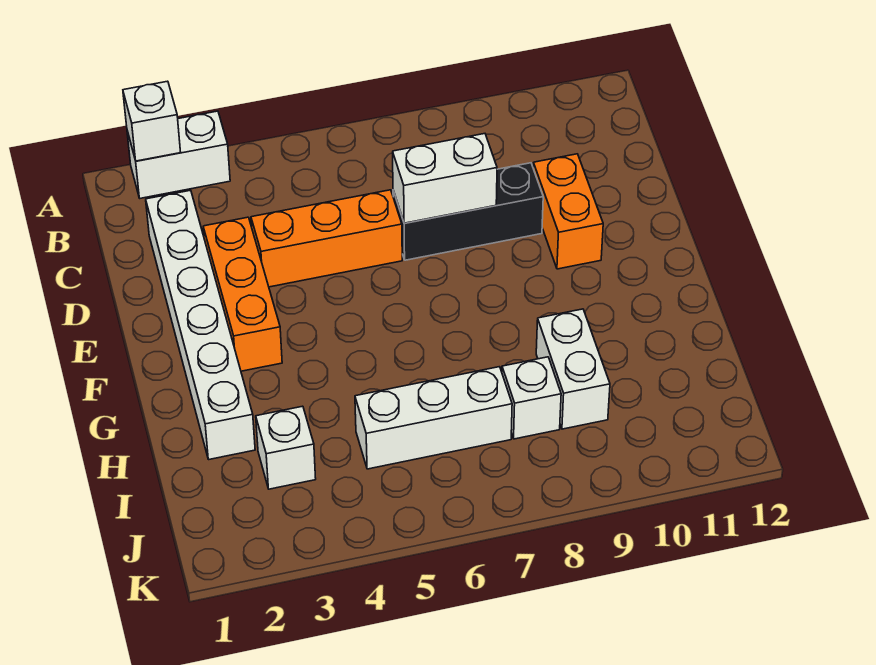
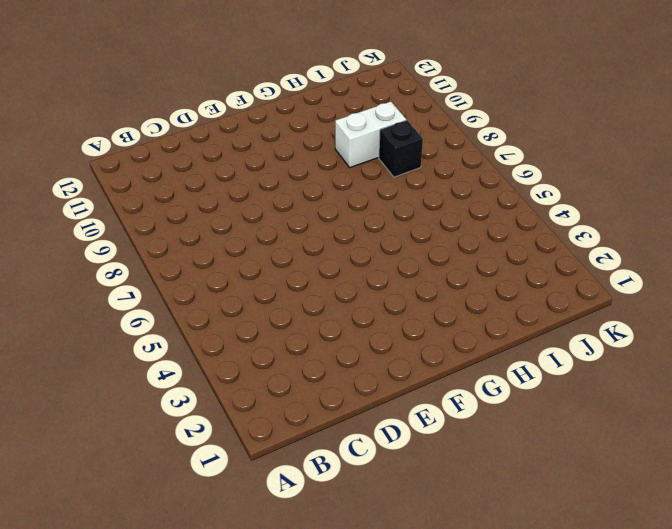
black brick I8 level 1 -> white brick I8 level 1
none -> white brick A2:A3 level 1
none -> white brick C2:H2 level 1
none -> orange brick D3:F3 level 1

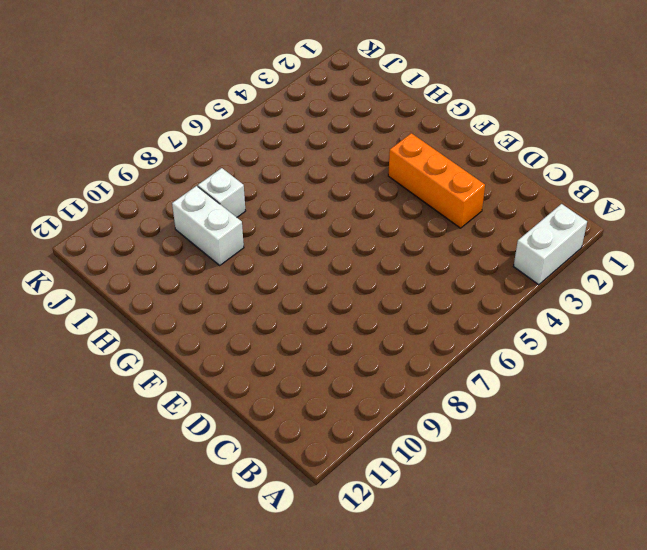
none -> white brick C2:H2 level 1
none -> orange brick D4:D6 level 1
none -> black brick D7:D9 level 1

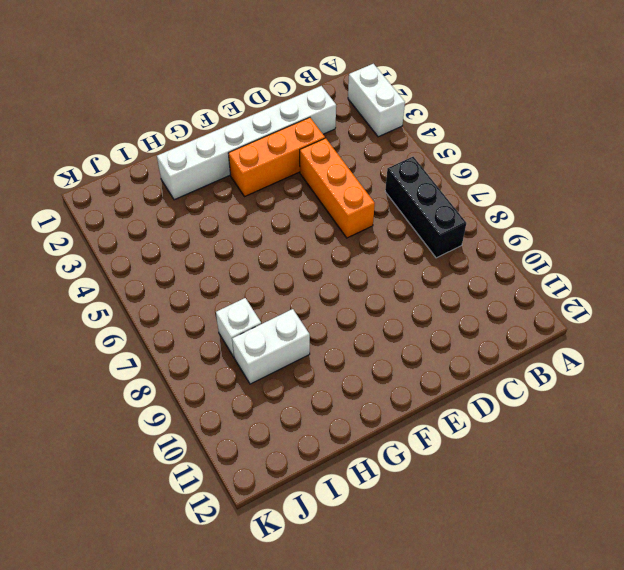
black brick B6:B8 level 1 -> black brick D7:D9 level 1
none -> orange brick D10:E10 level 1
none -> white brick I3 level 1
none -> white brick I5:I7 level 1

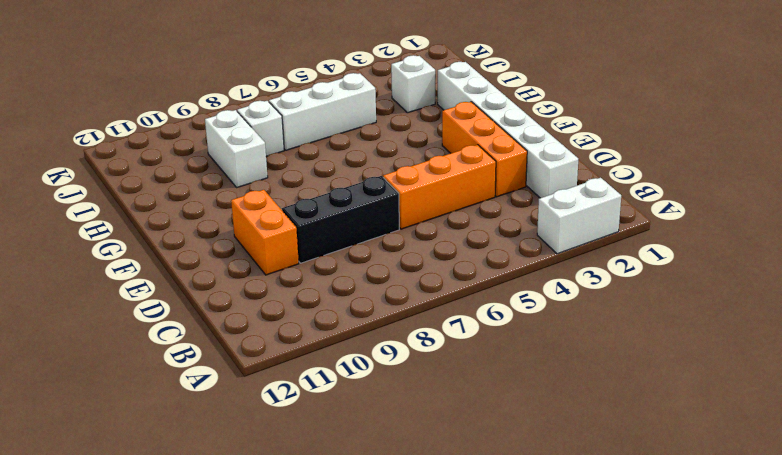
none -> white brick A2 level 2
none -> white brick D7:D8 level 2

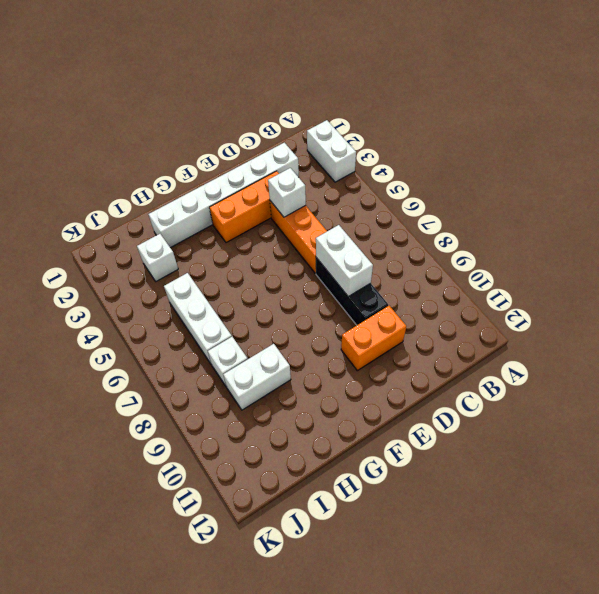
white brick D4 level 2 -> white brick A2 level 2

